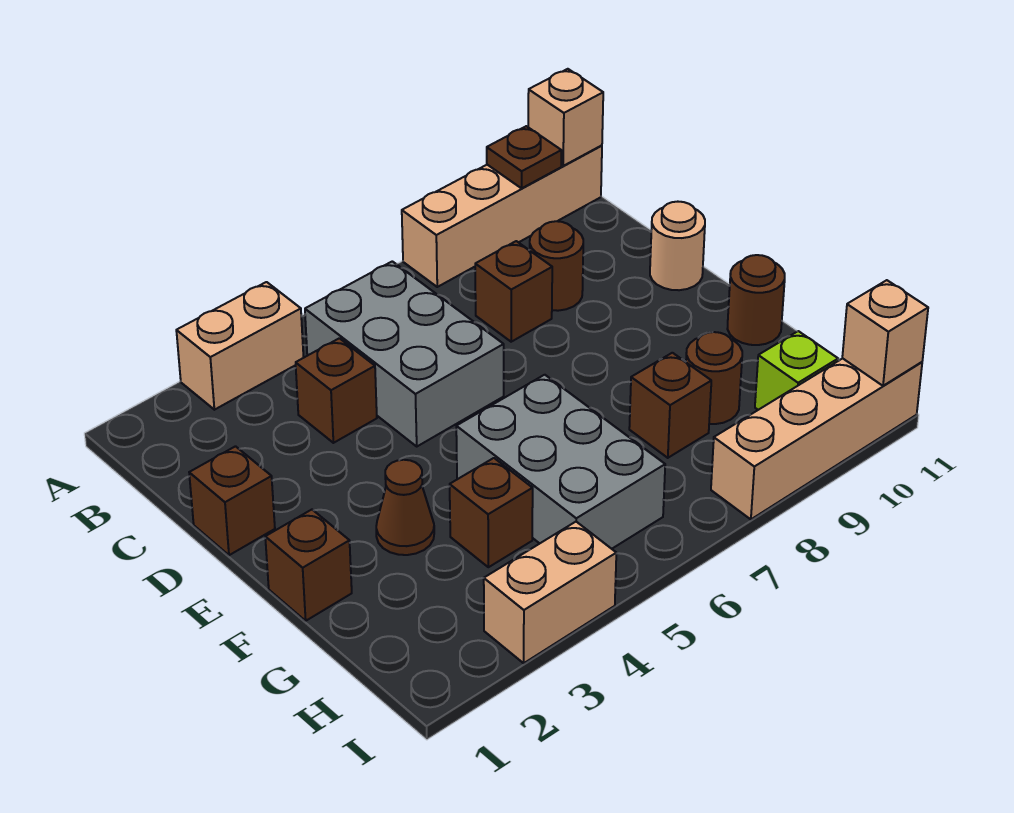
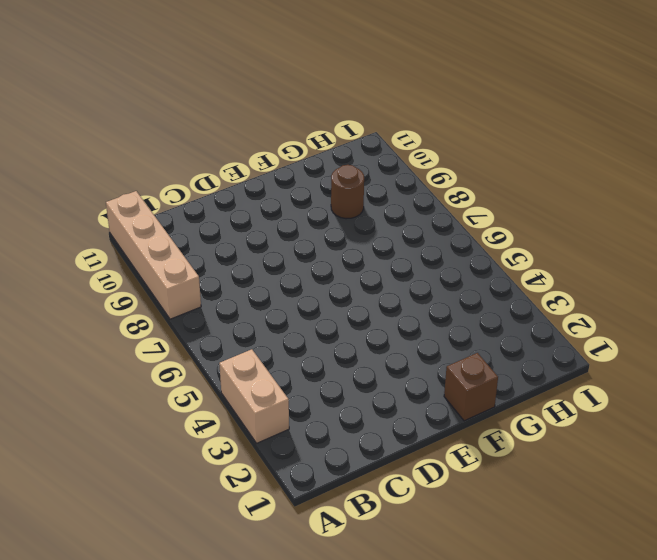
none -> grey brick B5:D6 level 1
none -> brown brick C4 level 1
none -> brown brick C8 level 1

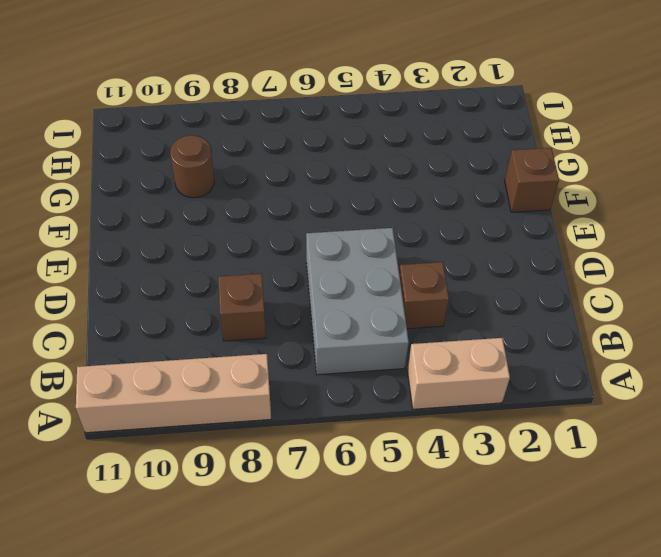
none -> brown round brick C9 level 1
none -> brown brick D1 level 1
none -> tan round brick D11 level 1

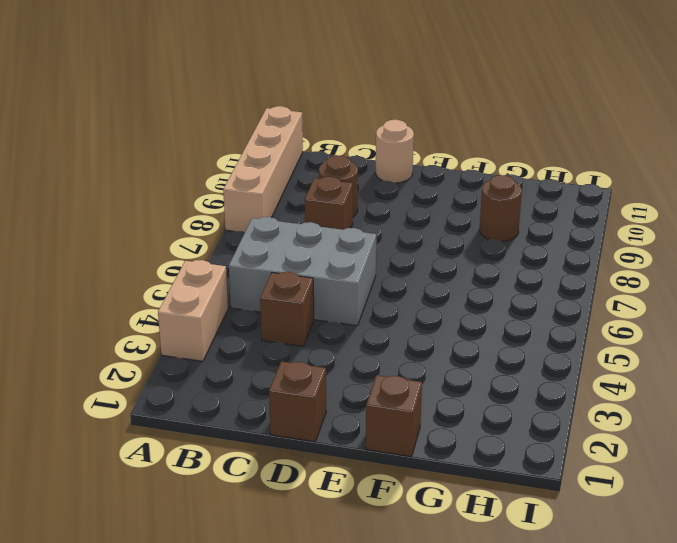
none -> brown cone F3 level 1
none -> grey brick F5:H6 level 1
none -> brown round brick F11 level 1

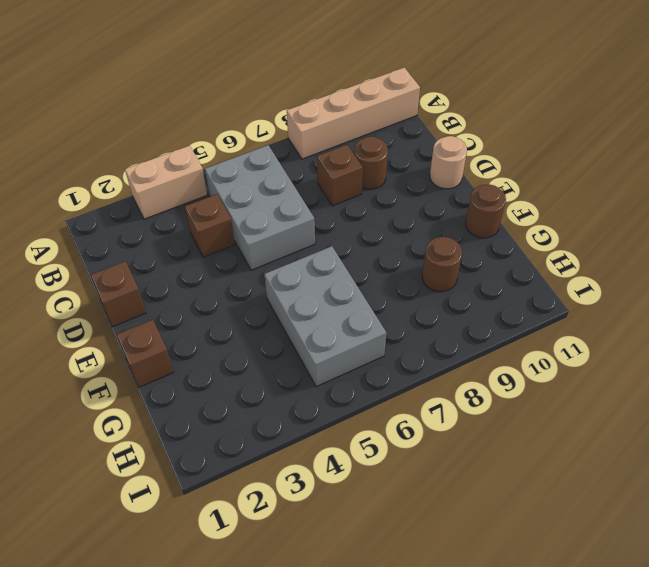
none -> brown cone F3 level 1
none -> brown brick G4 level 1
none -> brown brick G8 level 1

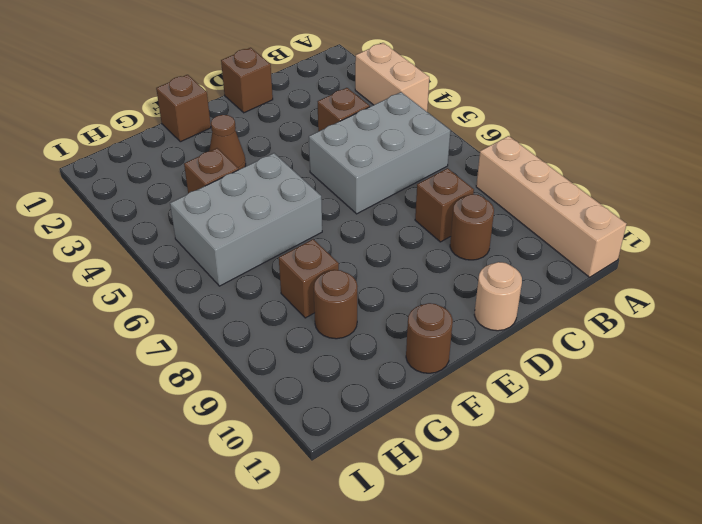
none -> lime brick H10 level 1
none -> tan brick I3:I4 level 1
none -> tan brick I8:I11 level 1

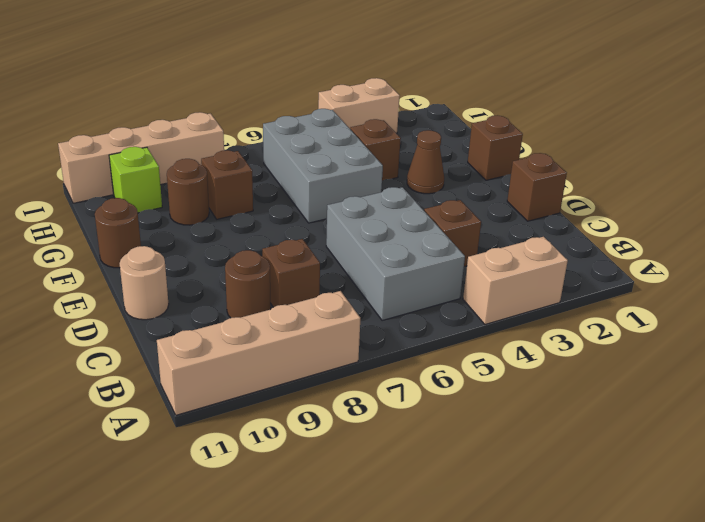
none -> brown plate A10 level 2
none -> tan brick A11 level 2
none -> tan brick I11 level 2

